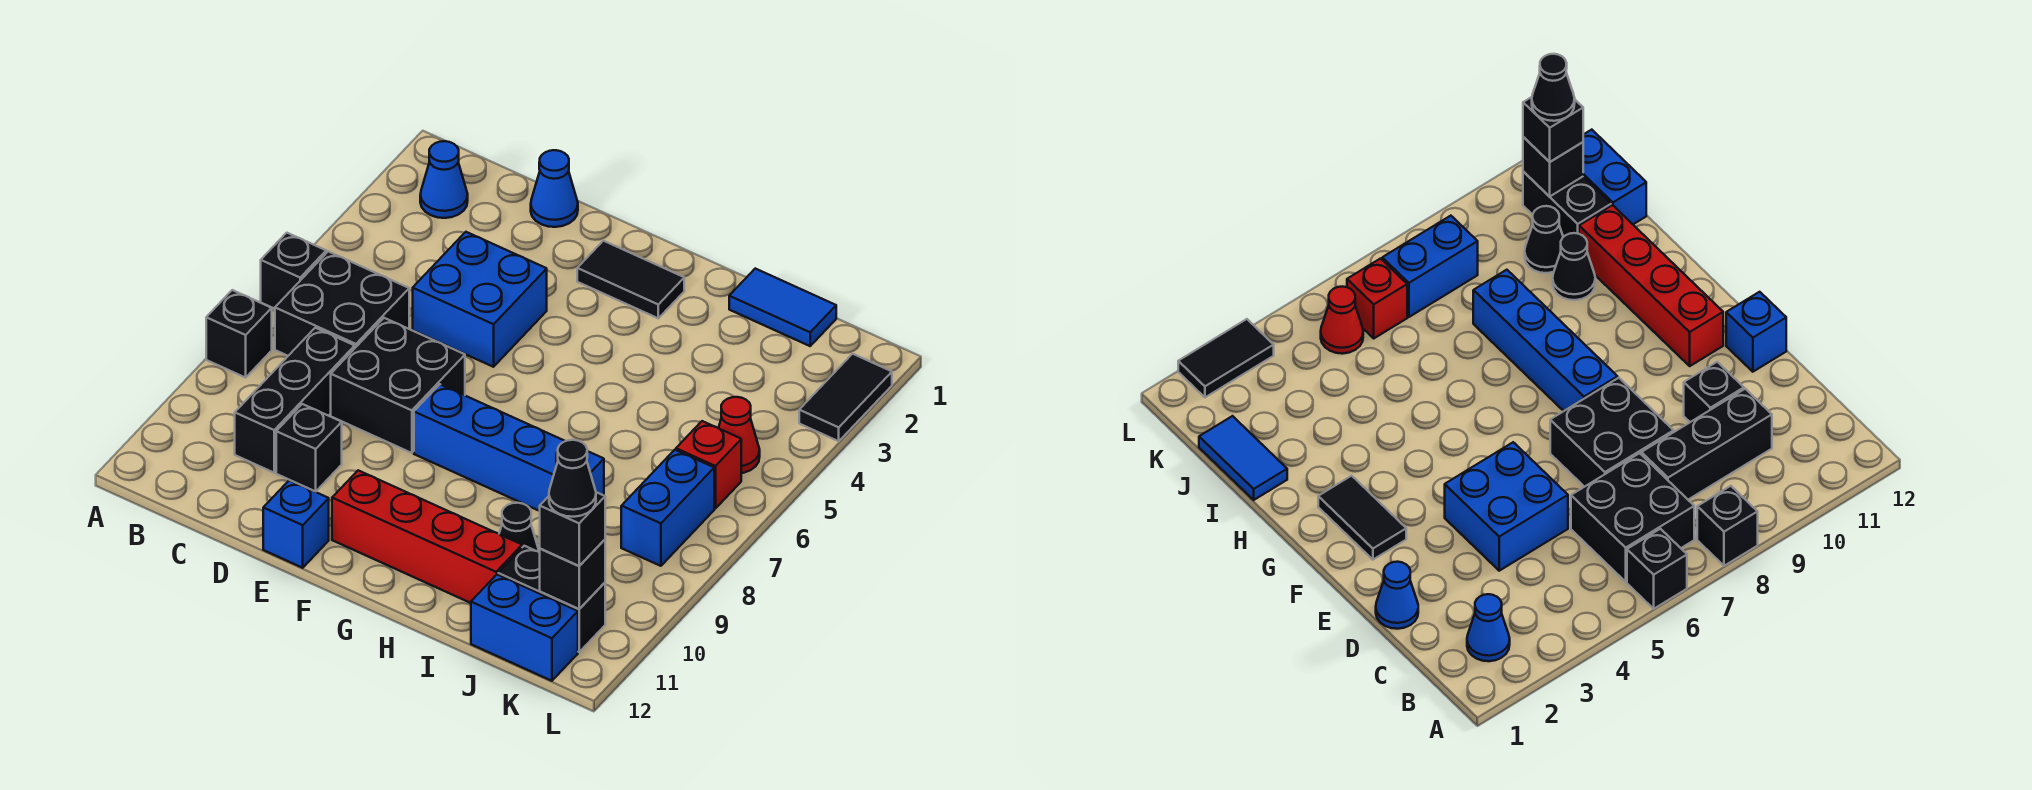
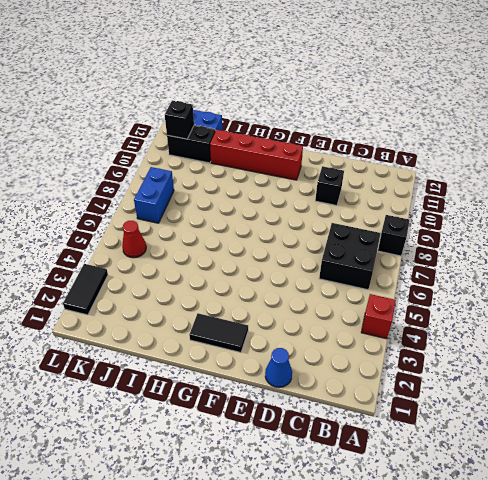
red brick A4 level 1 -> red brick K6 level 1
none -> black brick A6 level 1
none -> blue cone B2 level 1
none -> black brick C8:C10 level 1

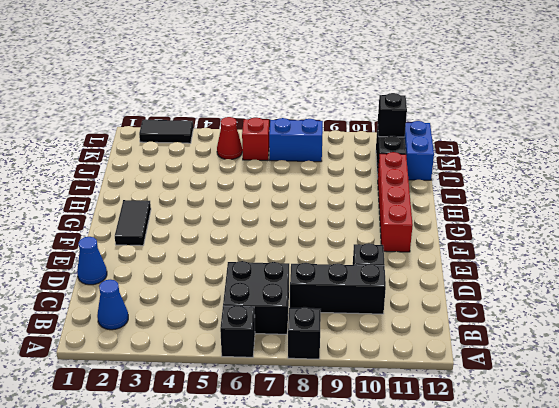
none -> blue brick D4:E5 level 1
none -> black brick D7:E8 level 1
none -> blue brick E12 level 1

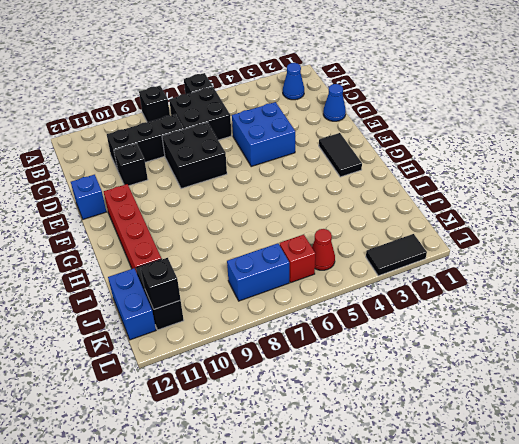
none -> blue brick F8:I8 level 1
none -> blue tile I1:J1 level 1
none -> black cone I10 level 1

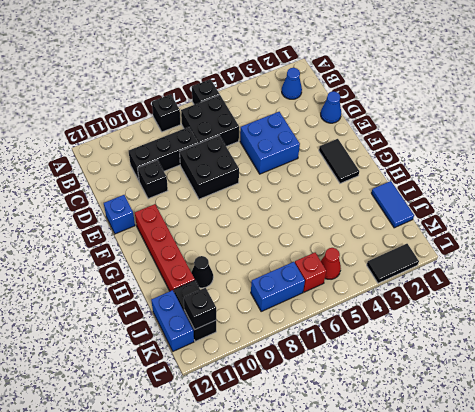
none -> blue brick F8:I8 level 1
none -> black cone J10 level 1
none -> black brick K11 level 3

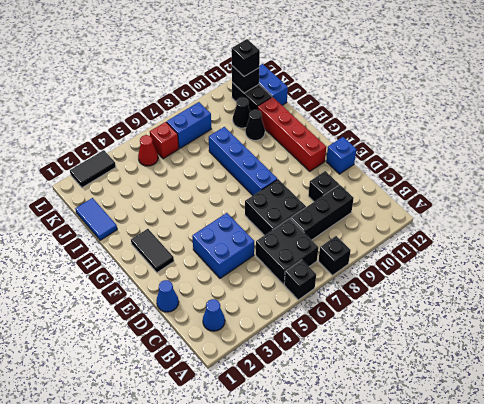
none -> black cone K11 level 4

